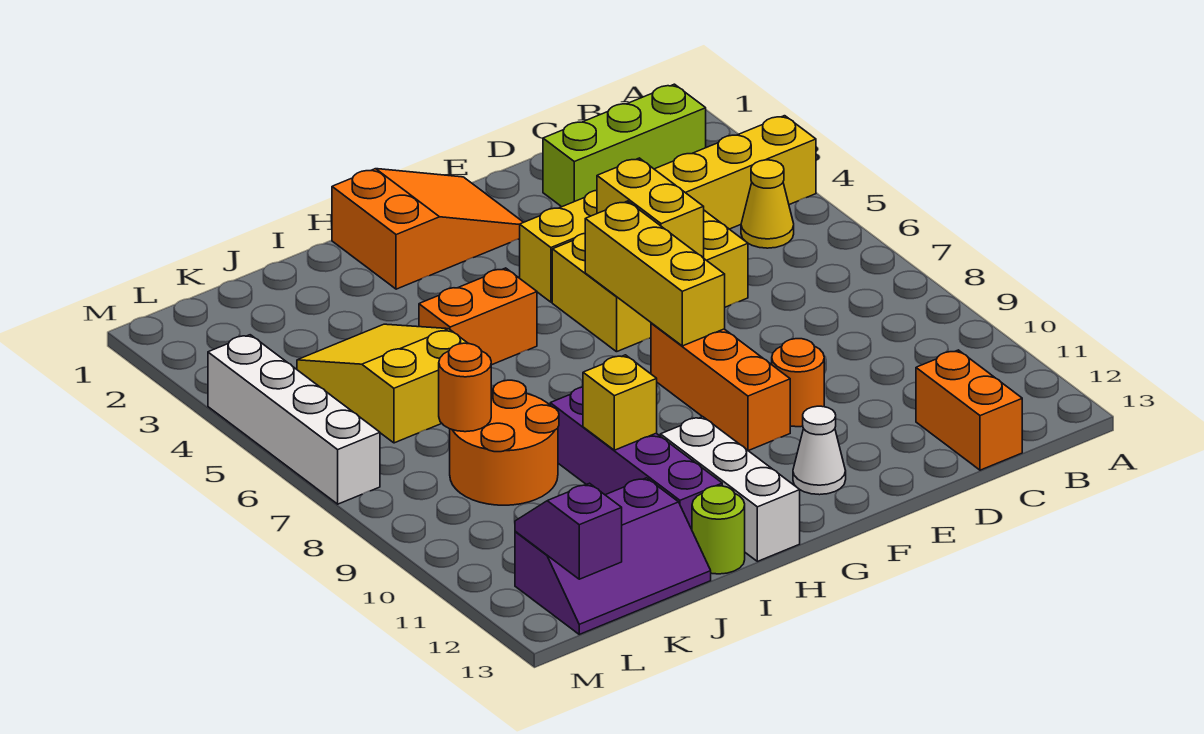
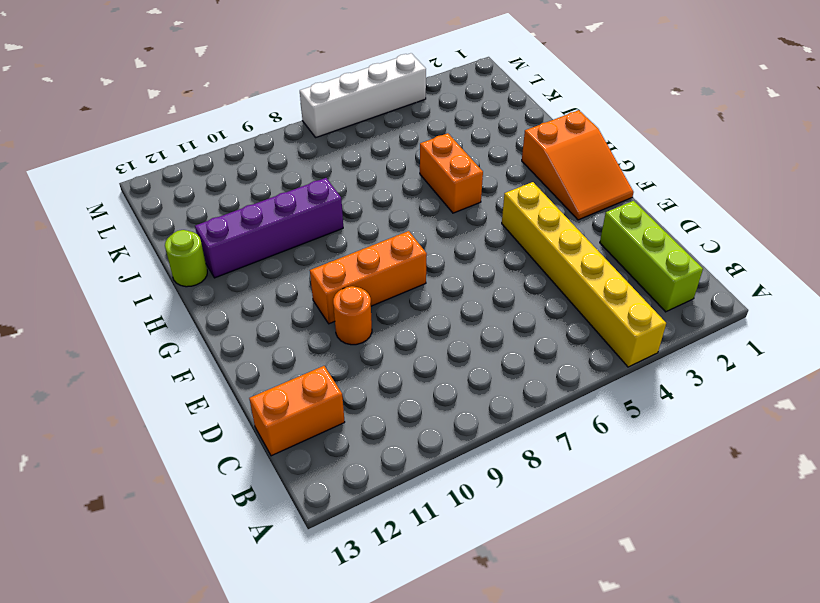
none -> yellow cone B5 level 1
none -> yellow brick D5:F6 level 1
none -> white cone F12 level 1

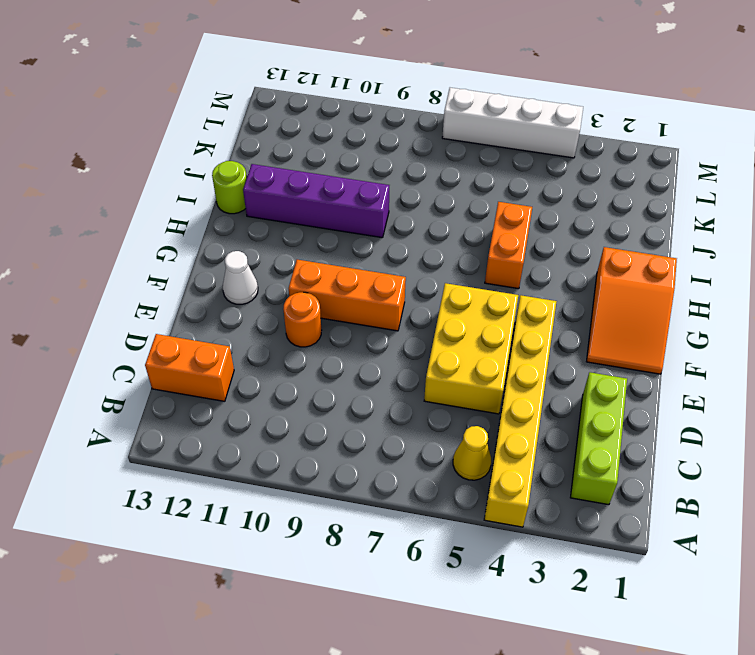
none -> white brick H11:H13 level 1
none -> yellow slope J4:K6 level 1 top 6
none -> orange round brick J8:K9 level 1

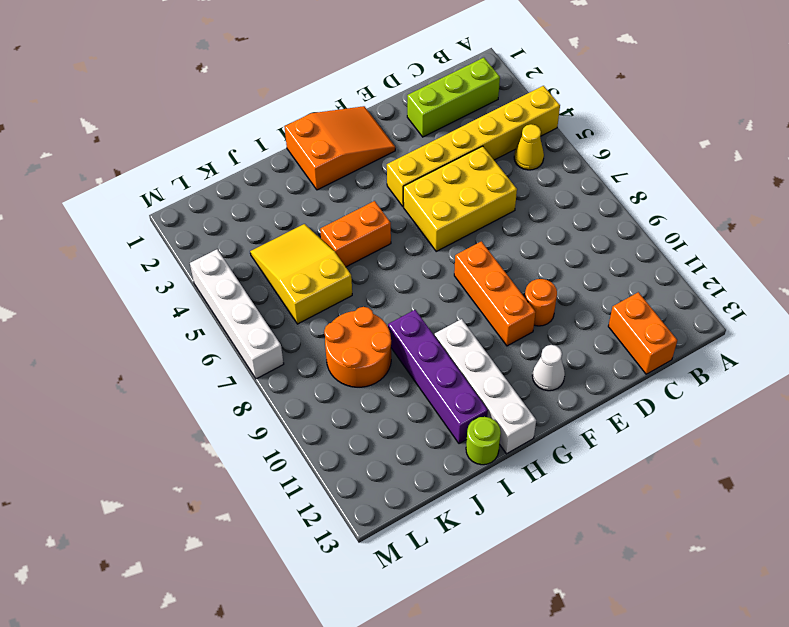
white brick H10:H13 level 1 -> white brick H11:H13 level 1
none -> purple slope J12:L13 level 1 top 12
none -> yellow brick E5:E6 level 2
none -> yellow brick F6:F8 level 2

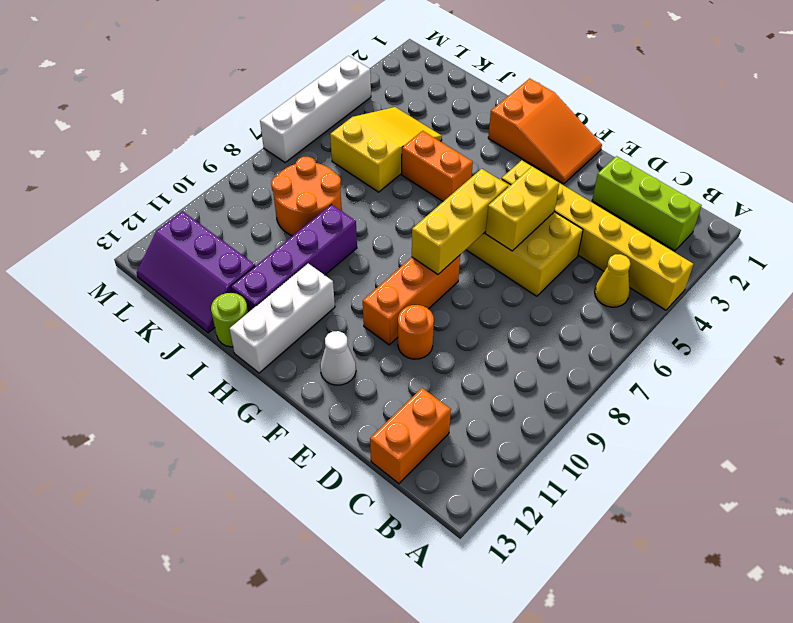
none -> yellow brick I10 level 2
none -> orange round brick K8 level 2
none -> purple slope L12:L13 level 2 top 13

